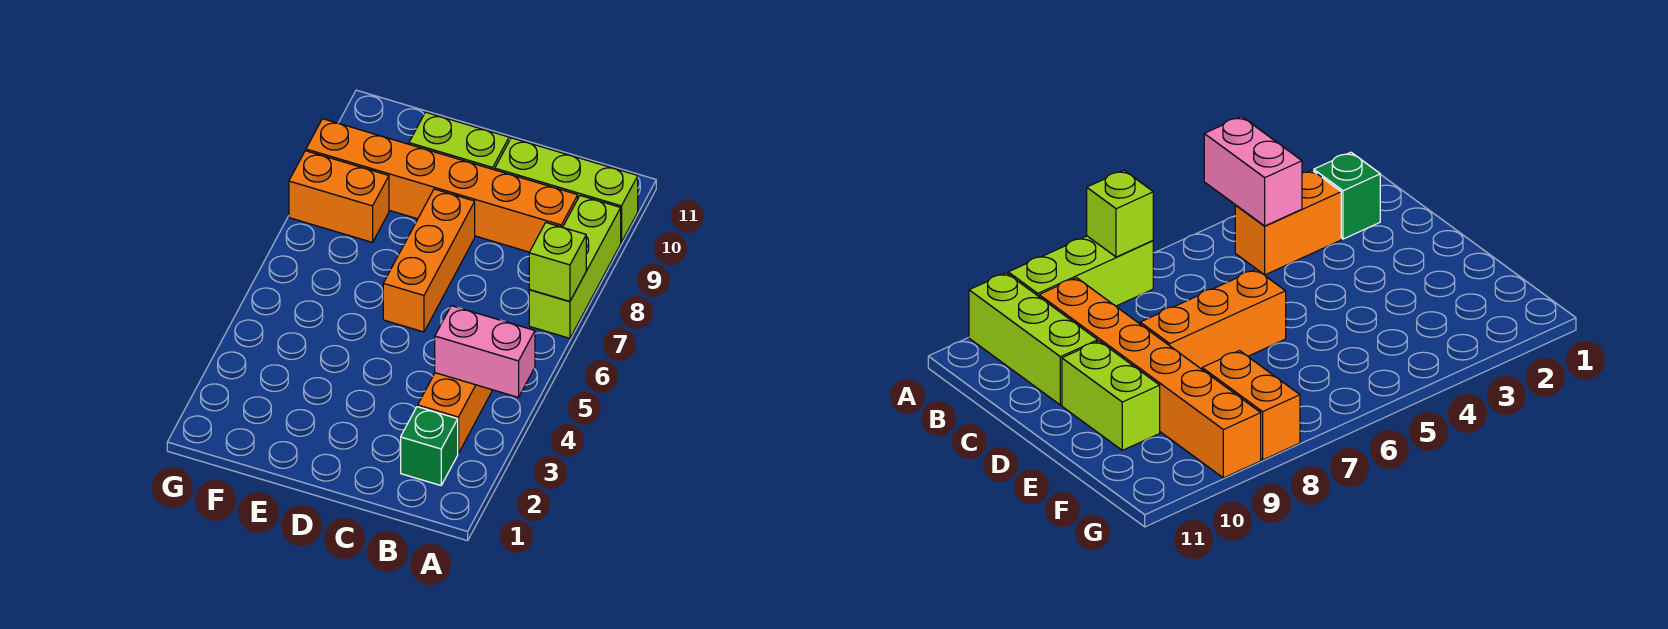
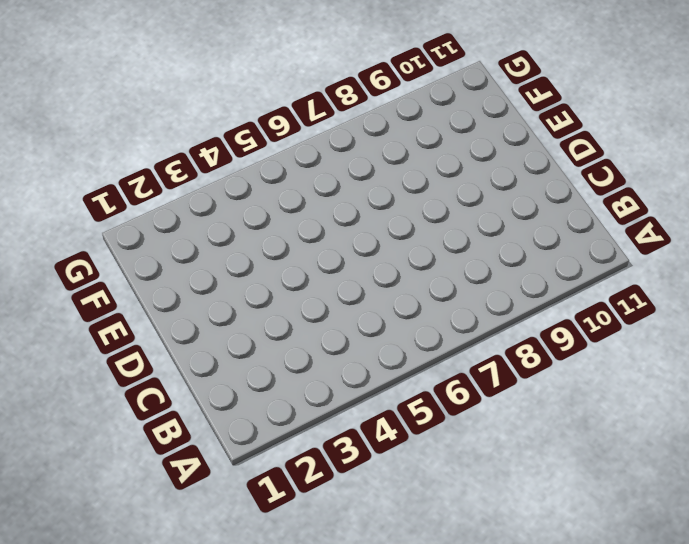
none -> lime brick A7:A9 level 1
none -> lime brick A10:C10 level 1

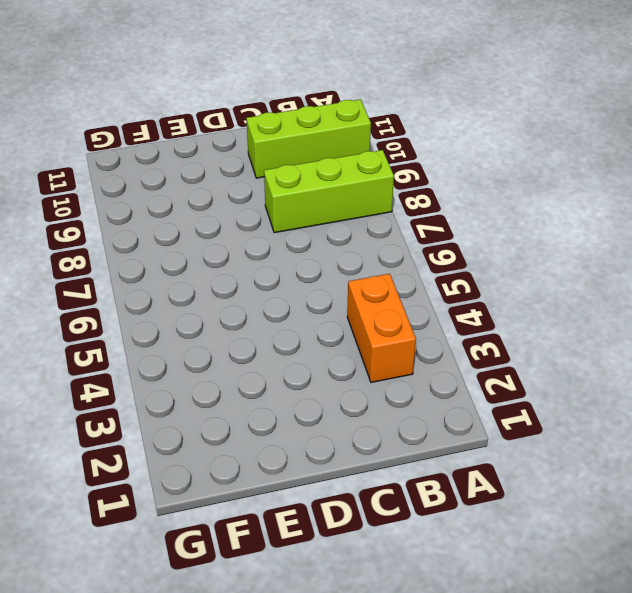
lime brick A8:C8 level 1 -> lime brick A7:A9 level 1
none -> green brick B2 level 1
none -> orange brick B9:G9 level 1

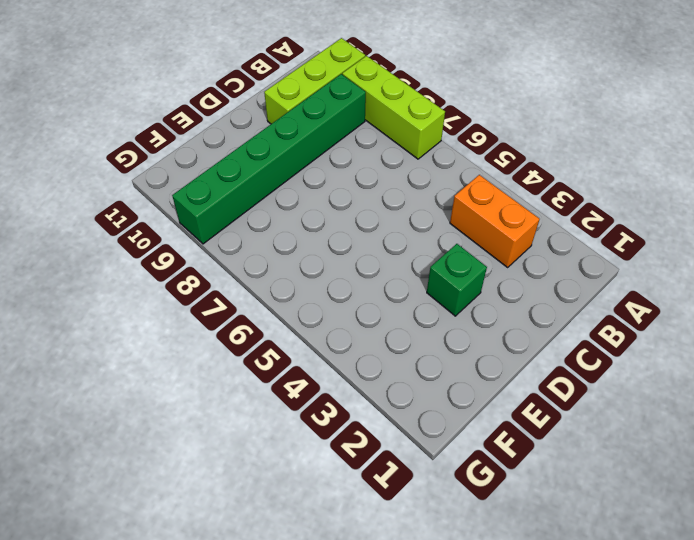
green brick B9:G9 level 1 -> orange brick B9:G9 level 1
green brick D3 level 1 -> green brick B2 level 1
none -> orange brick D6:D8 level 1
none -> lime brick D10:E10 level 1

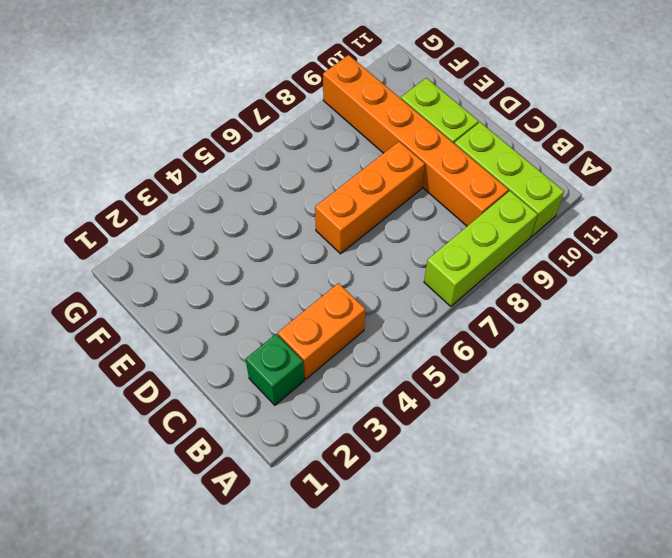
none -> orange brick F8:G8 level 1
none -> pink brick A4:B4 level 2

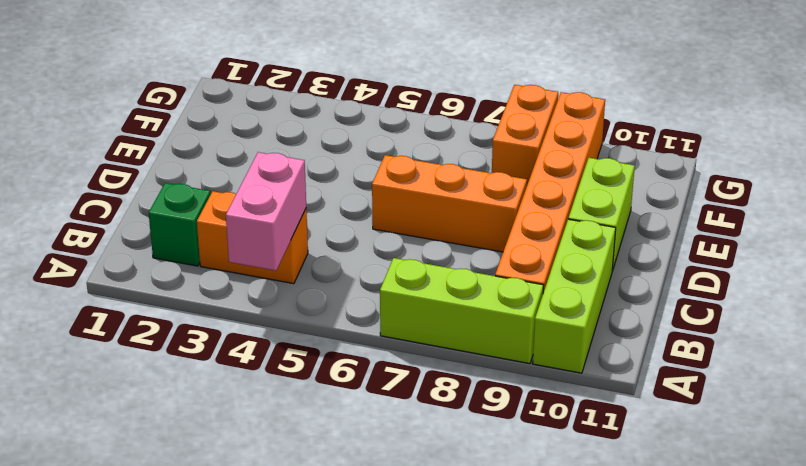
none -> lime brick A7 level 2

